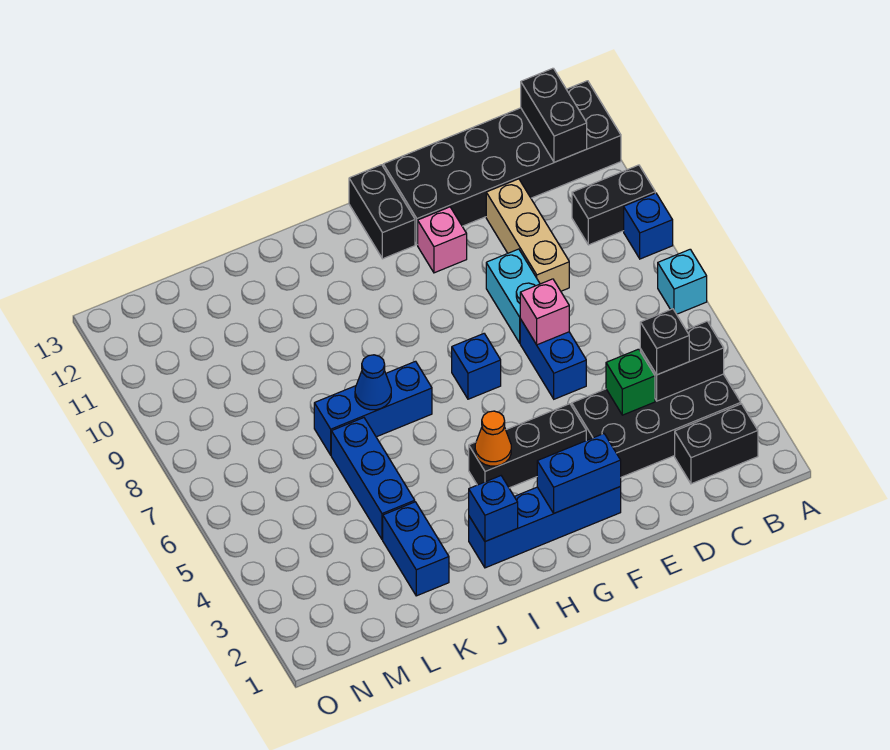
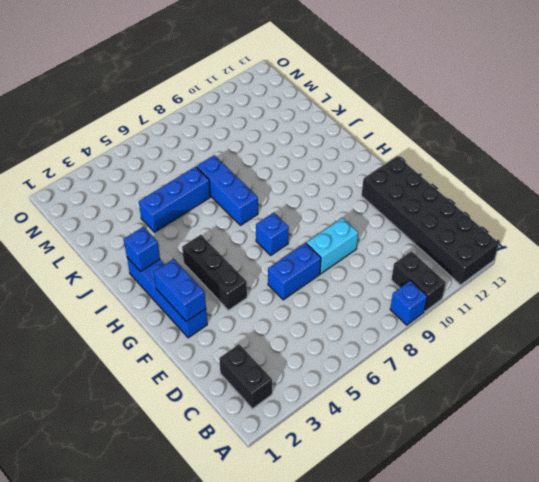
none -> cyan brick A7 level 1
none -> black brick B3:E4 level 1
none -> tan brick D9:D11 level 1

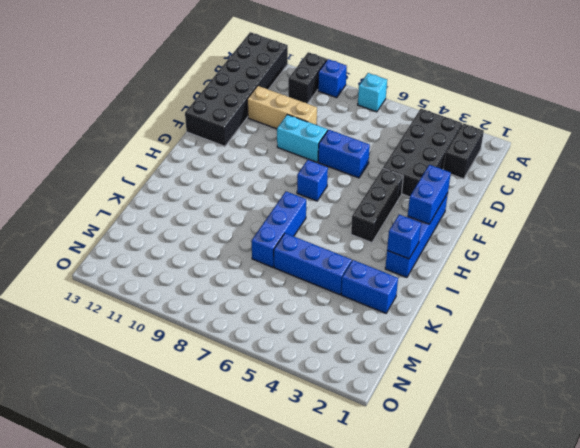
none -> pink brick F11 level 1
none -> black brick G12:G13 level 1
none -> black brick B4:C4 level 2

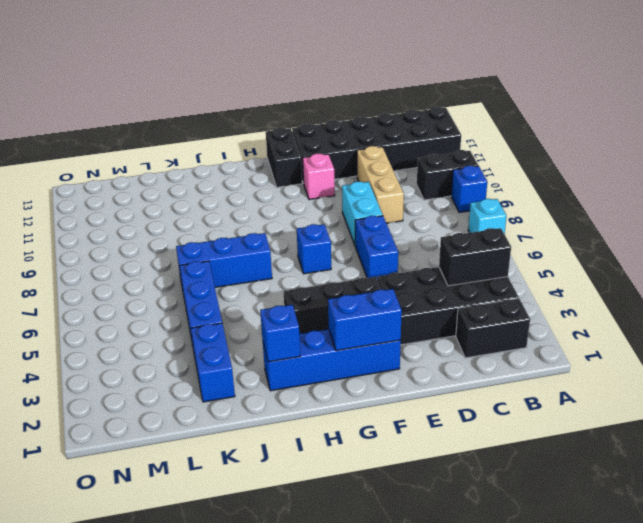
none -> black brick B12:B13 level 2
none -> green brick D4 level 2
none -> pink brick E7 level 2

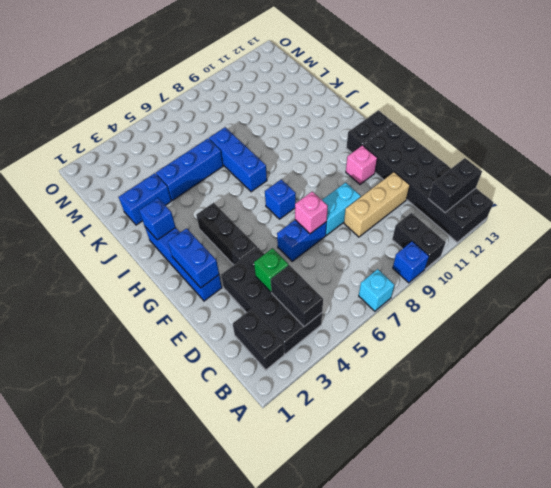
none -> orange cone H4 level 2
none -> blue cone J7 level 2
none -> black brick C4 level 3

